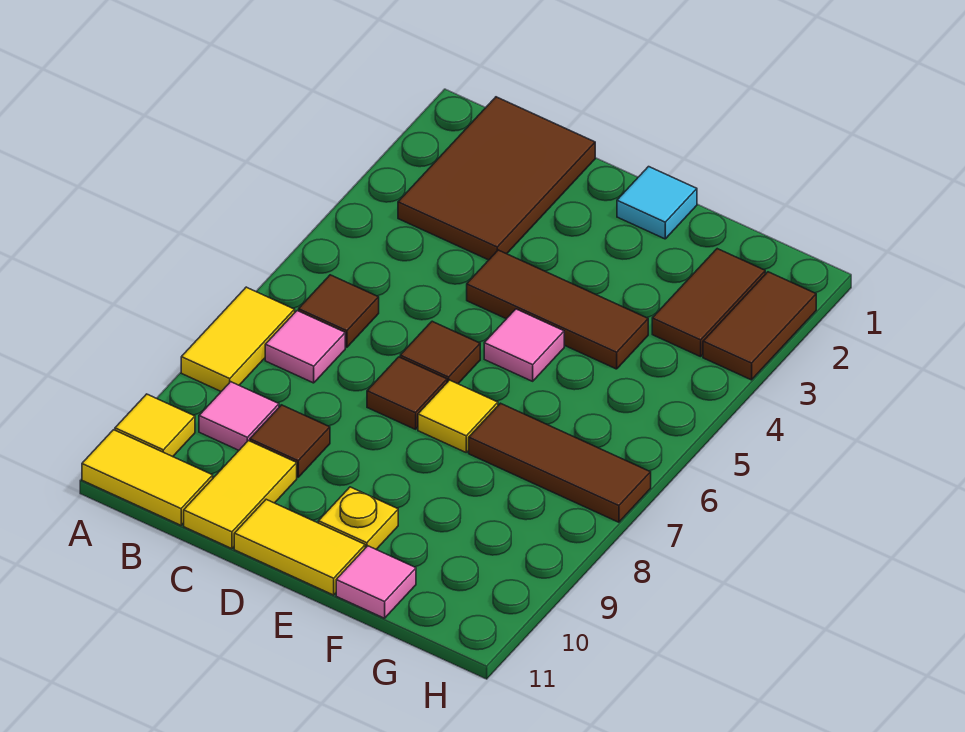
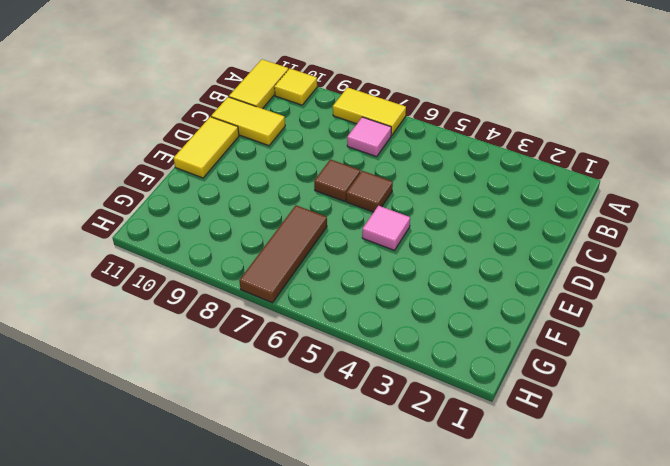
none -> brown tile B1:C3 level 1
none -> brown tile B6 level 1
none -> pink tile B9 level 1

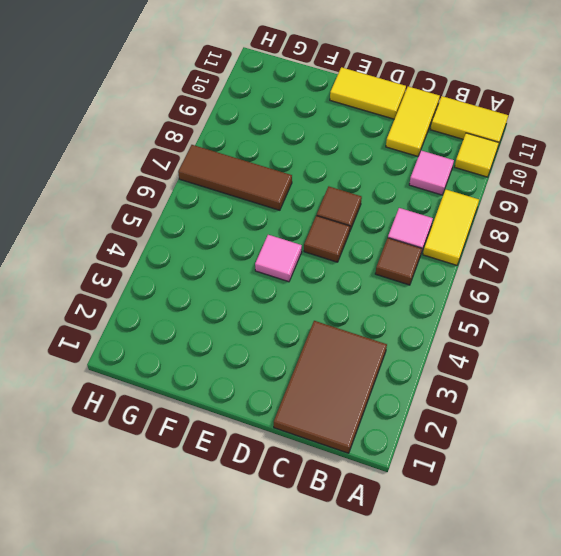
none -> brown tile C9 level 1
none -> brown tile D4:F4 level 1
none -> cyan tile E1 level 1

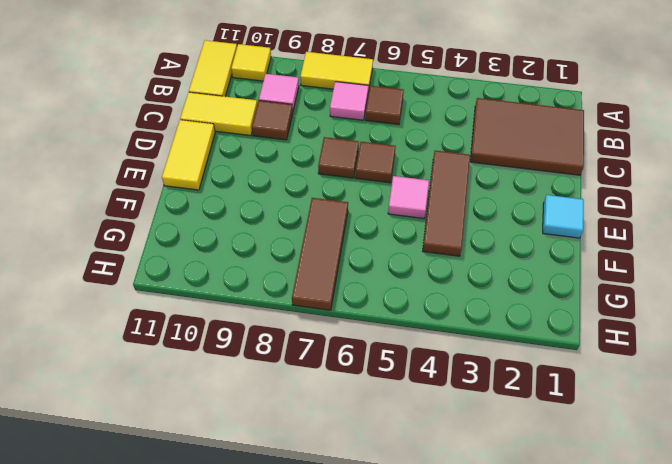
none -> yellow tile E7 level 1
none -> yellow plate E10 level 1
none -> pink tile F11 level 1

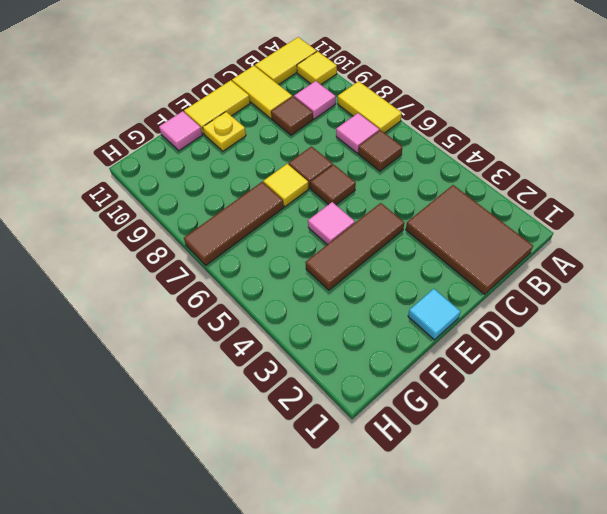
none -> brown tile G2:G3 level 1
none -> brown tile H2:H3 level 1

